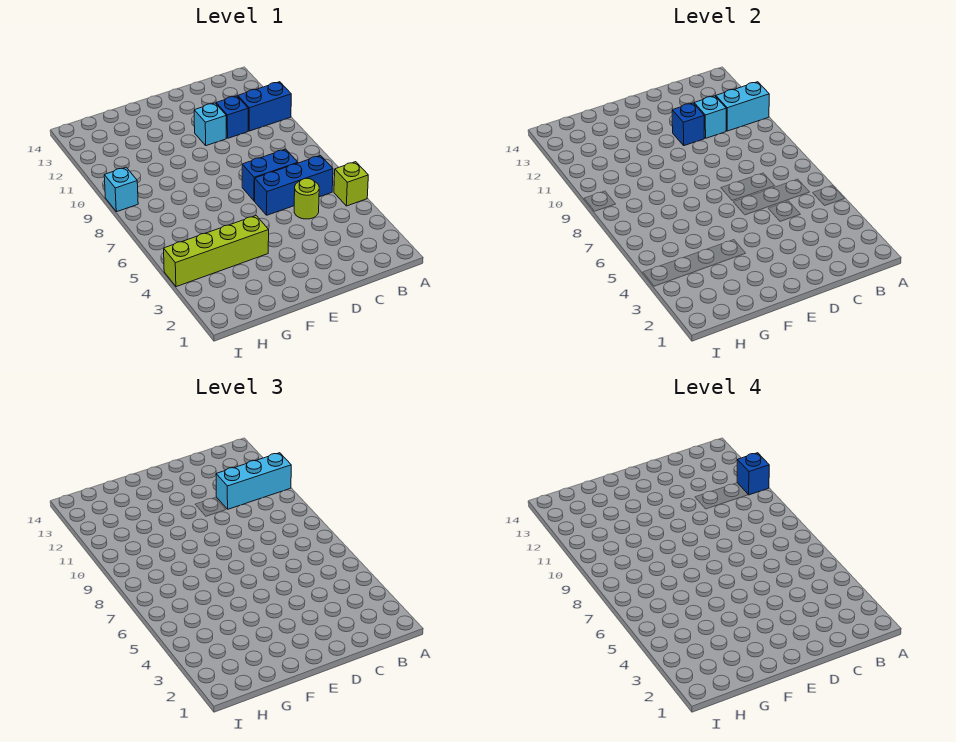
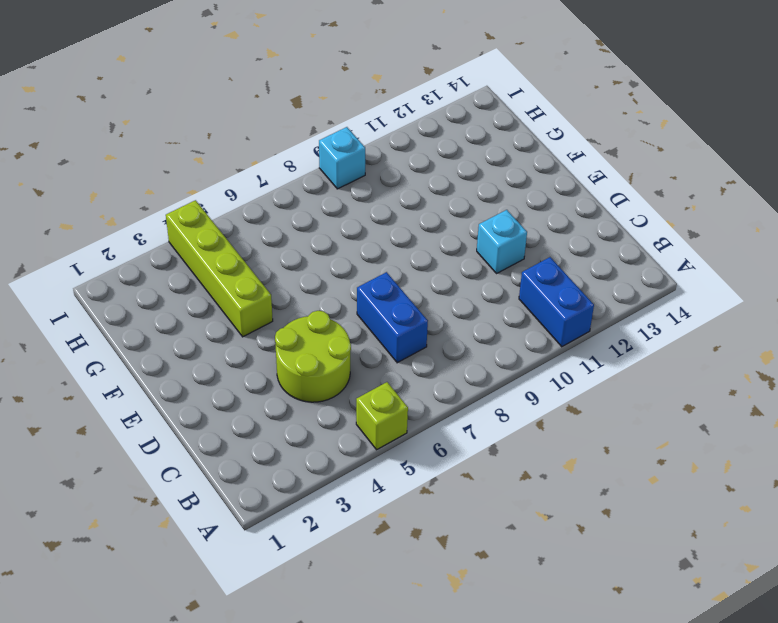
lime round brick C4:D5 level 1 -> lime round brick C5 level 1
none -> blue brick B6:D6 level 1
none -> blue brick C11 level 1
none -> cyan brick A11:B11 level 2

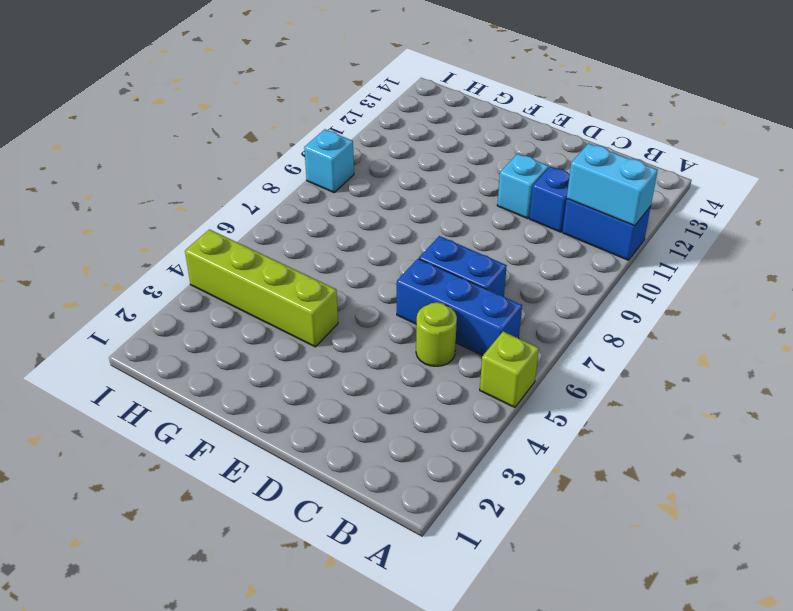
none -> cyan brick C11 level 2
none -> blue brick D11 level 2
none -> cyan brick A11:C11 level 3

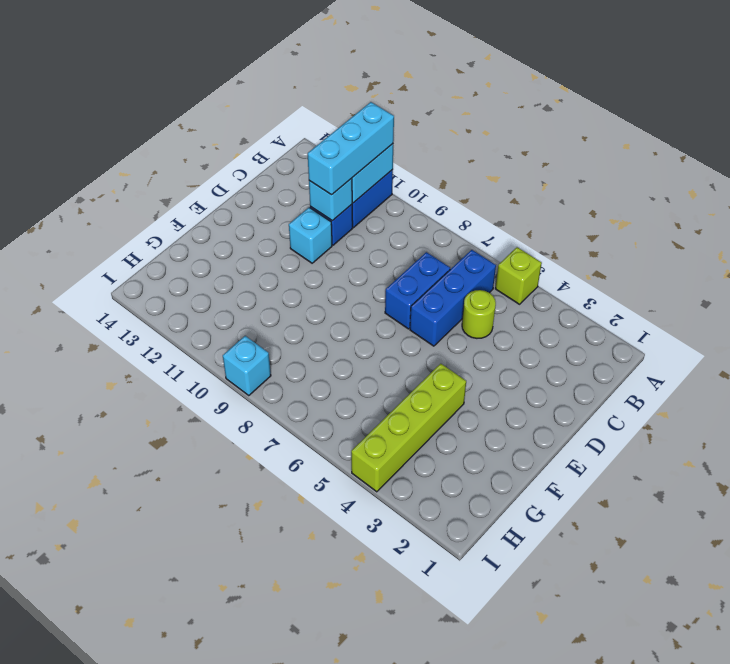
none -> blue brick D11 level 2
none -> blue brick A11 level 4

